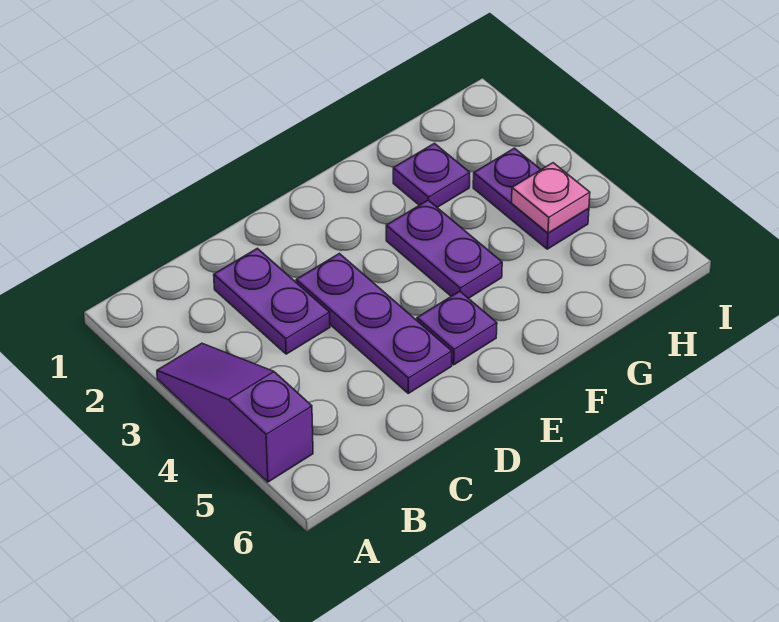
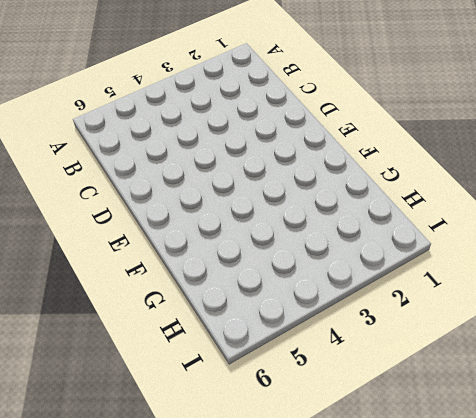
none -> purple slope A3:A5 level 1 top 5
none -> purple plate C2:C3 level 1

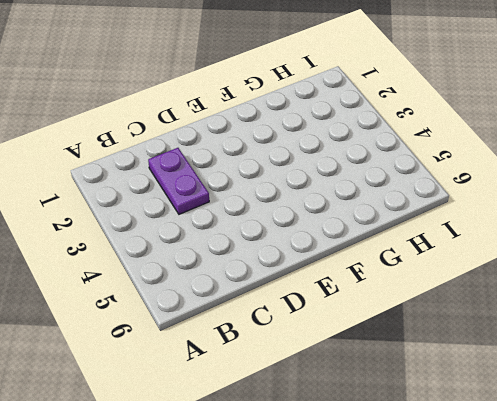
none -> purple slope A3:A5 level 1 top 5
none -> purple plate D3:D5 level 1

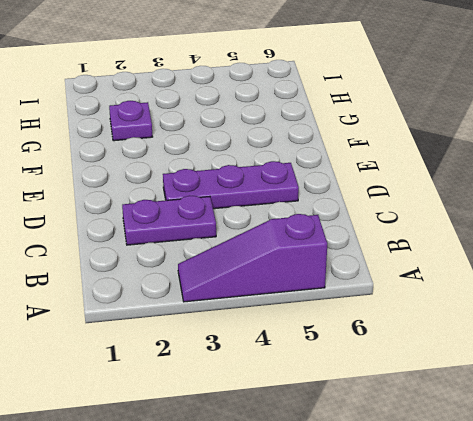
none -> purple plate E5 level 1
none -> purple plate F3:F4 level 1

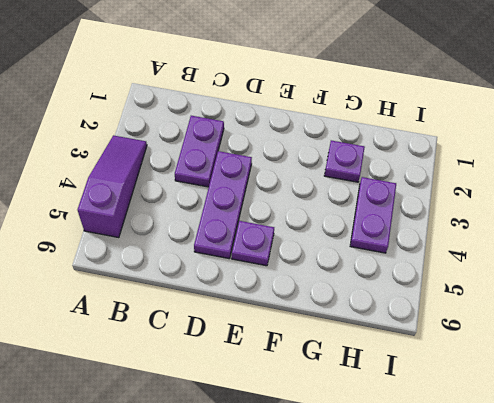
none -> purple plate F3:F4 level 1
none -> pink plate H4 level 2

